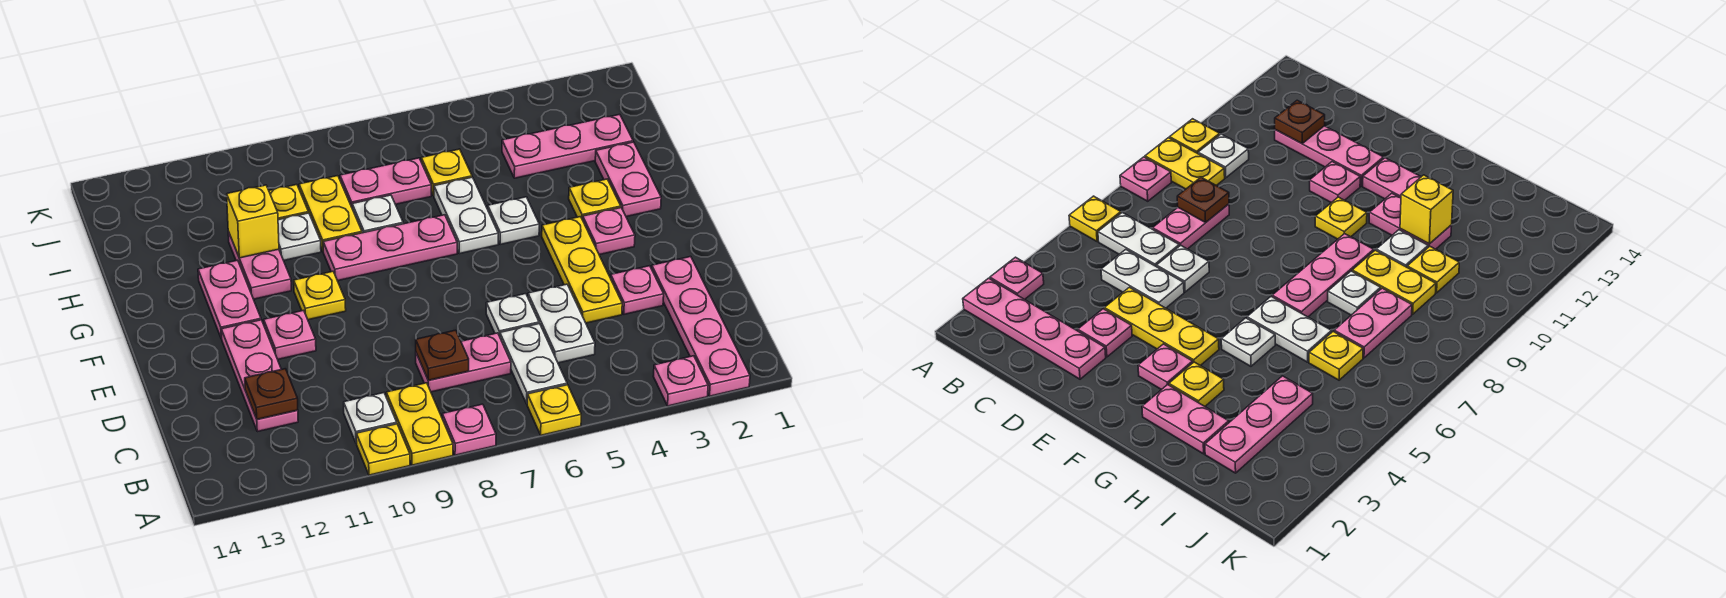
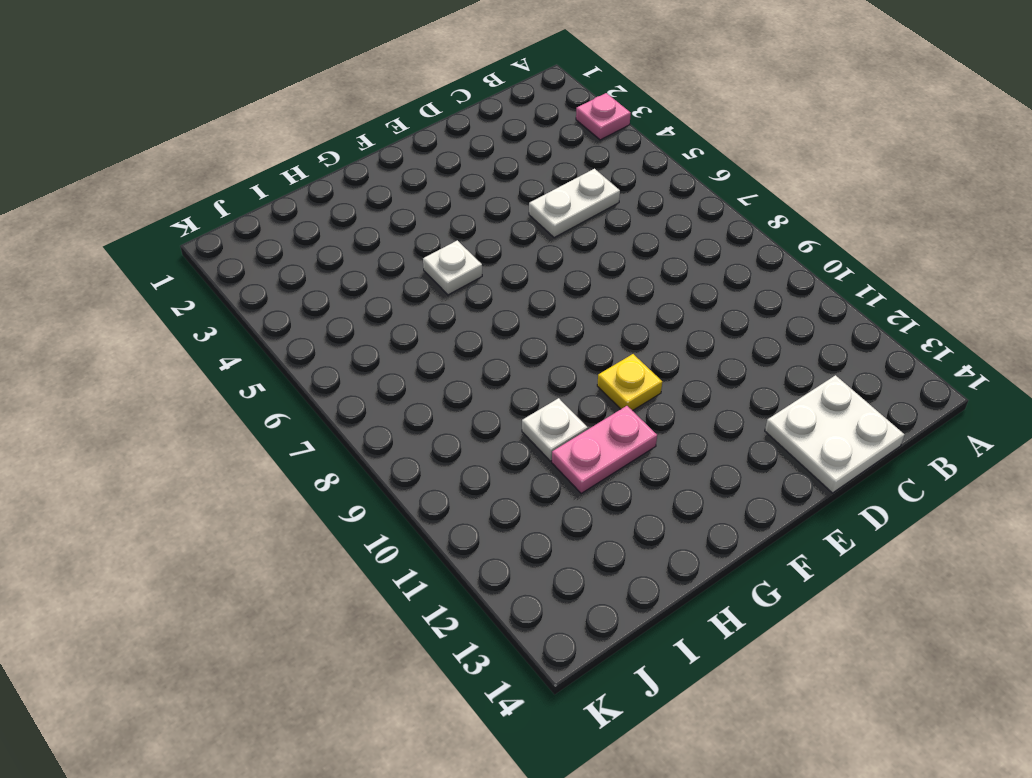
white plate C13:D14 level 1 -> none
none -> pink plate A2:D2 level 1
none -> yellow plate A6 level 1
none -> pink plate A8 level 1
none -> yellow plate A9:B9 level 1

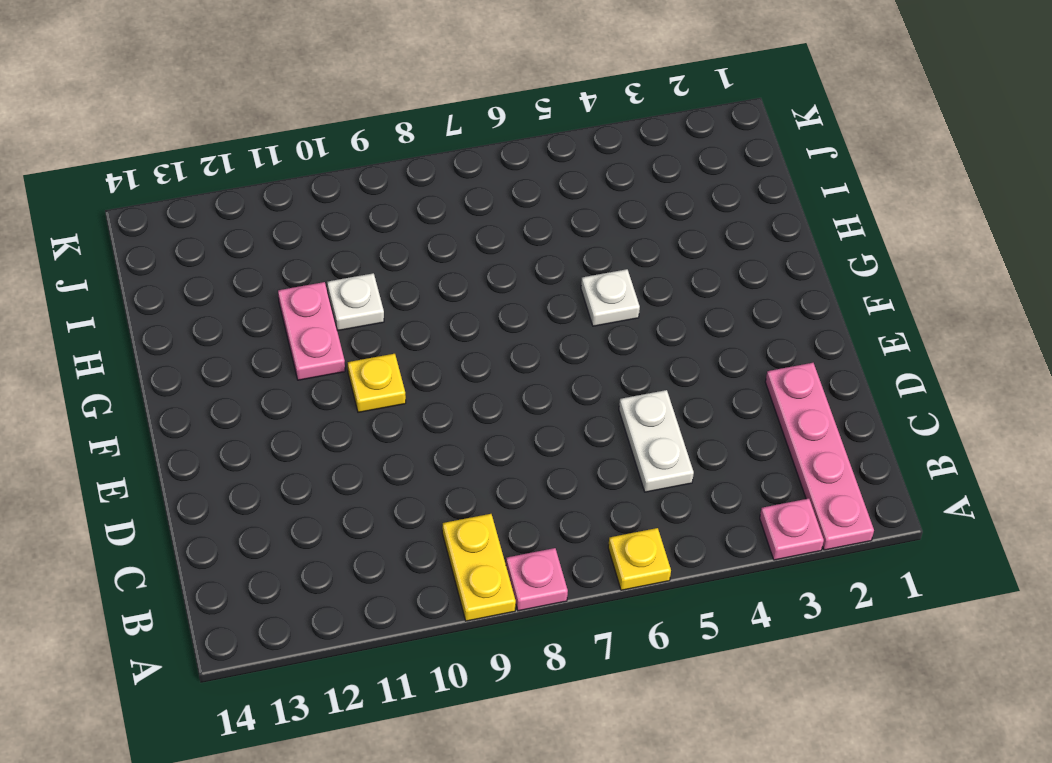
none -> yellow plate A10 level 1
none -> white plate B6:C6 level 1
none -> white plate B10 level 1
none -> pink plate C7:C8 level 1

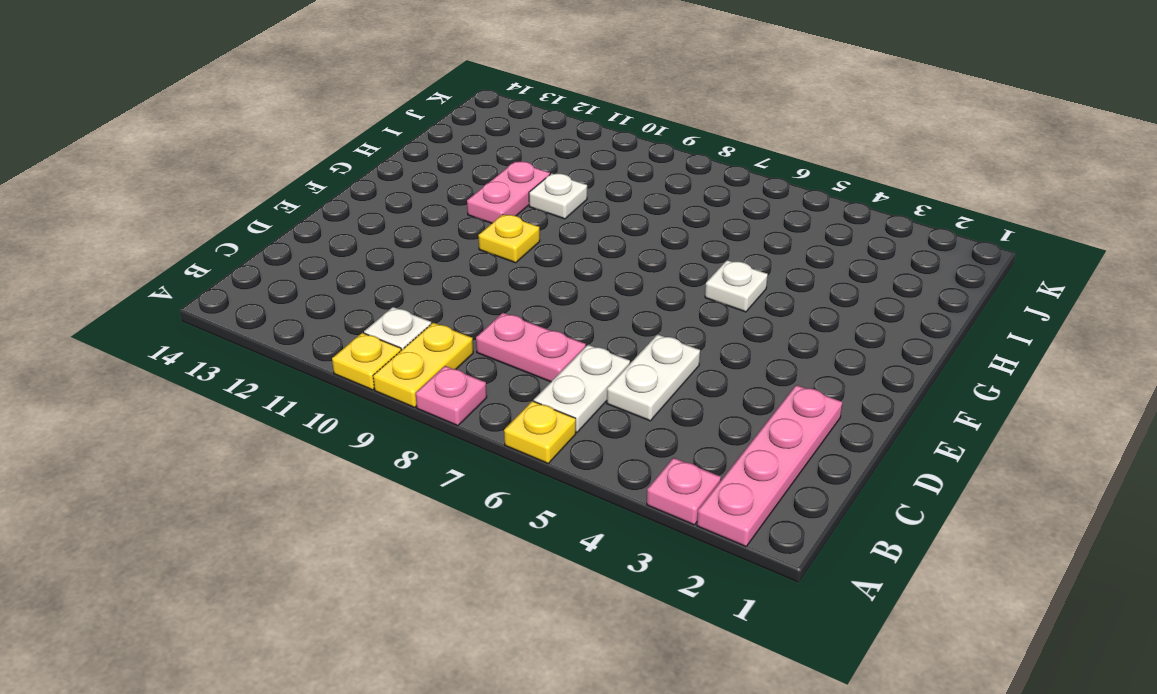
none -> pink plate C12:E12 level 1
none -> pink plate D3 level 1
none -> yellow plate D4:F4 level 1
none -> white plate D6 level 1

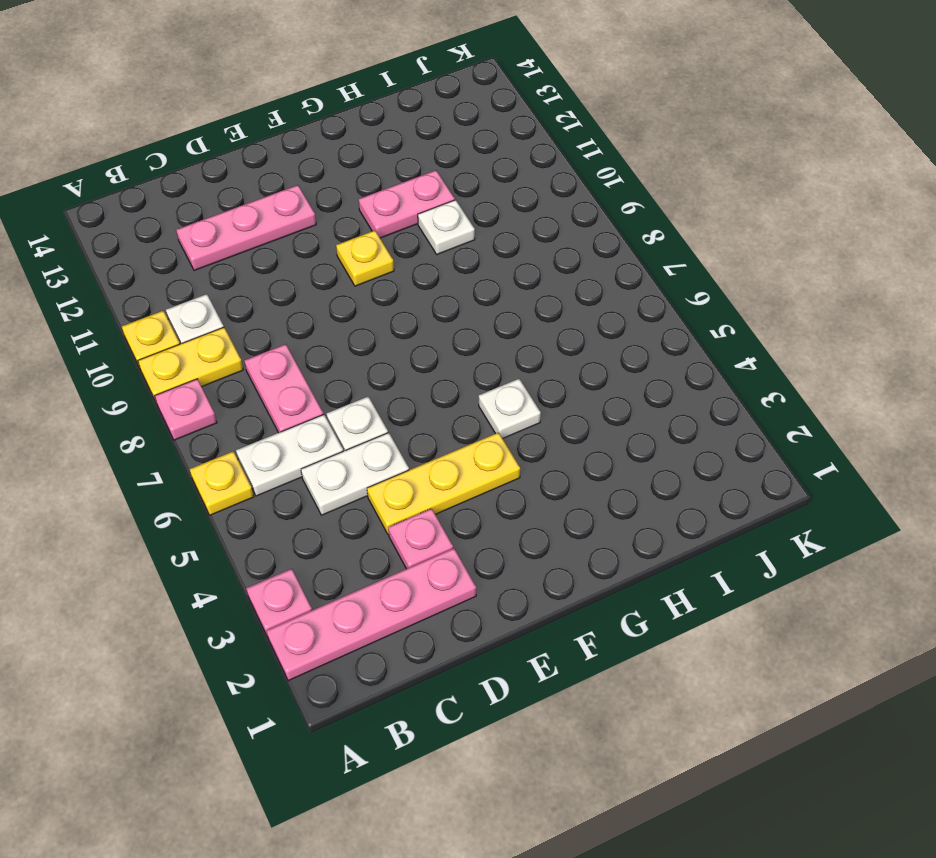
none -> pink plate E11 level 1
none -> pink plate F3 level 1
none -> pink plate F12:G12 level 1
none -> pink plate G2:H2 level 1

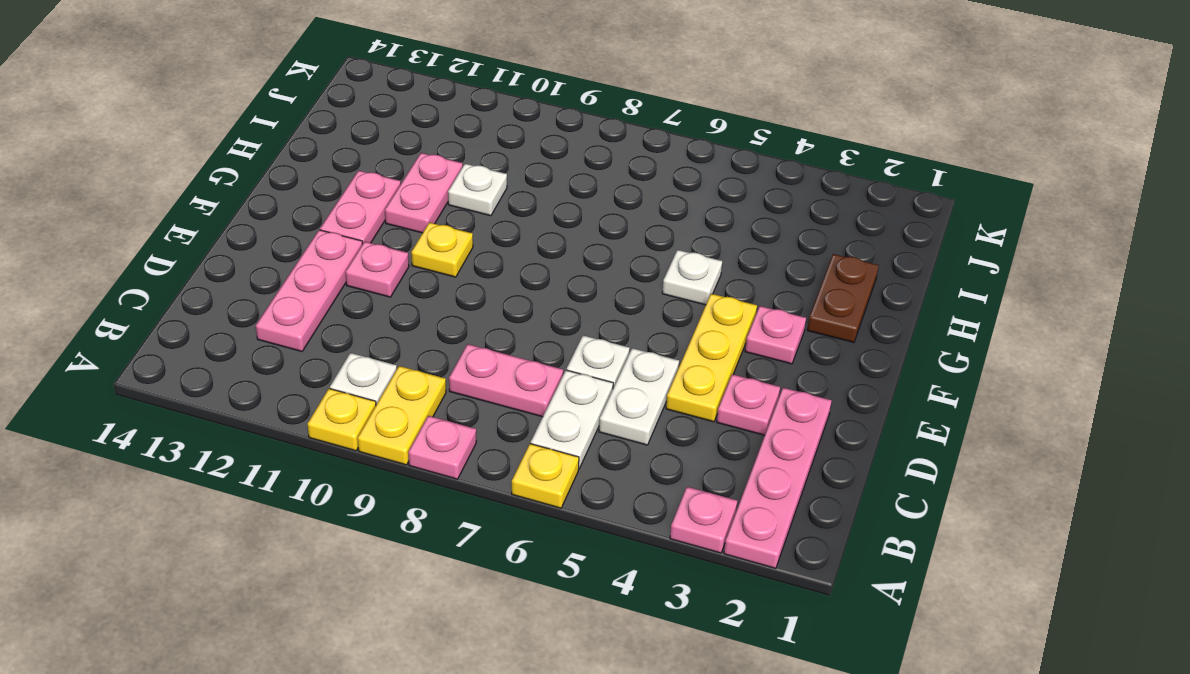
brown plate G2:H2 level 1 -> pink plate G2:H2 level 1
none -> yellow plate G3 level 1
none -> white plate G6:H6 level 1
none -> pink plate G7:G9 level 1
none -> white plate H8 level 1

